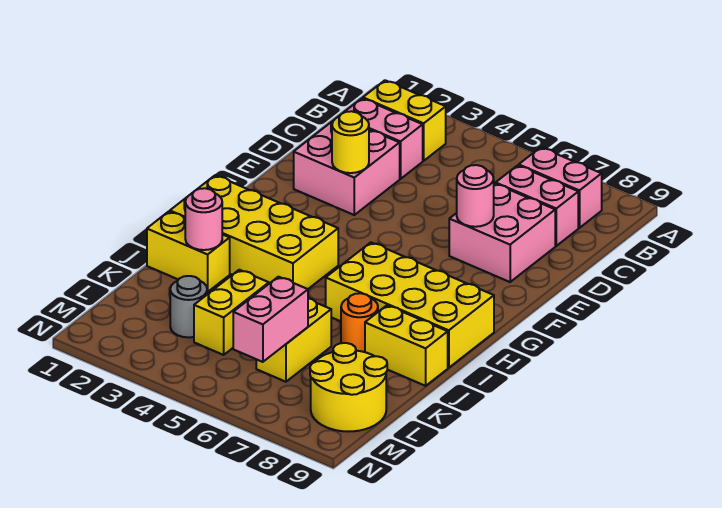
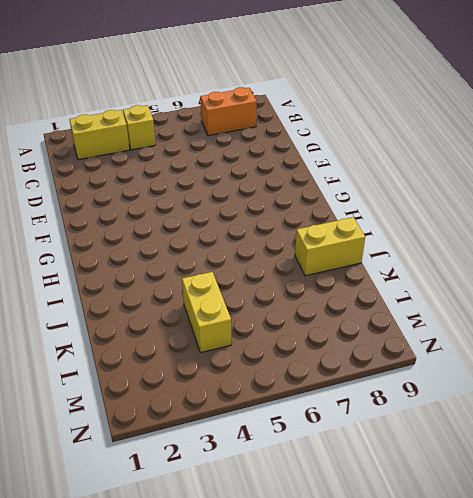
yellow brick B4 level 1 -> none
orange brick B7:B8 level 1 -> pink brick B7:B8 level 1
none -> pink brick C2:C3 level 1
none -> pink brick C7:C8 level 1
none -> pink brick D2:E3 level 1

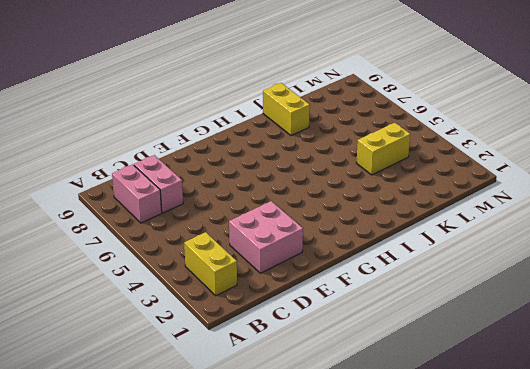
none -> pink brick C2:C3 level 1
none -> pink brick D7:E8 level 1
none -> yellow brick H1:I4 level 1

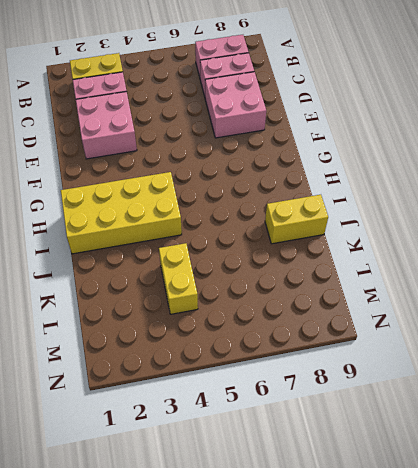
none -> yellow brick H6:I9 level 1
none -> yellow brick J1:J2 level 1
none -> orange round brick J7 level 1

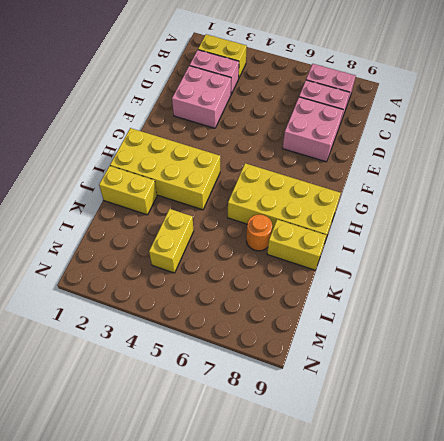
none -> yellow brick K6:L6 level 1
none -> grey round brick L3 level 1
none -> yellow round brick L8:M9 level 1

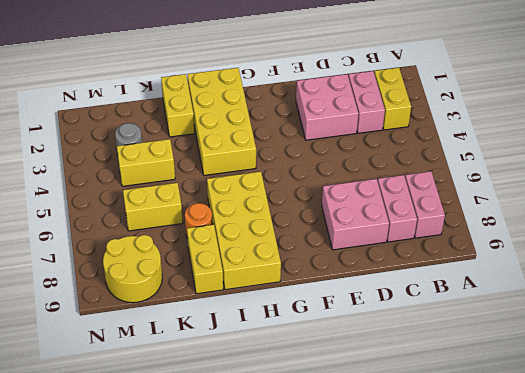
none -> yellow round brick E3 level 2
none -> pink round brick E7 level 2
none -> pink round brick J2 level 2

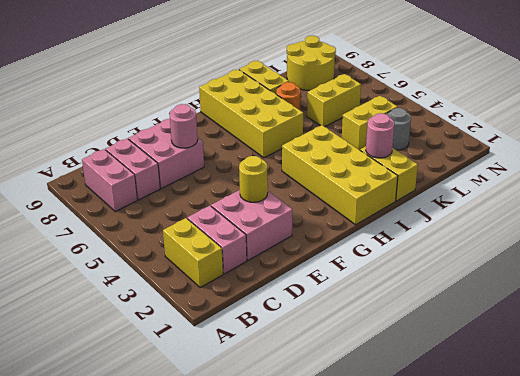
none -> pink brick L6:M6 level 2

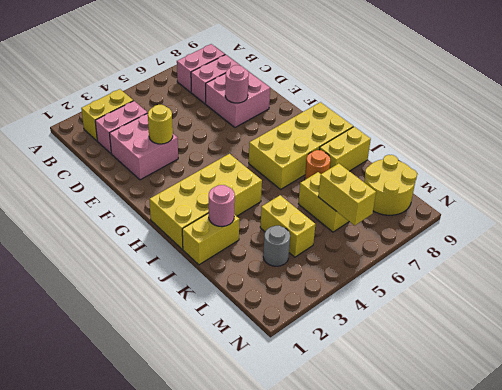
yellow brick L6:M6 level 2 -> pink brick L6:M6 level 2

